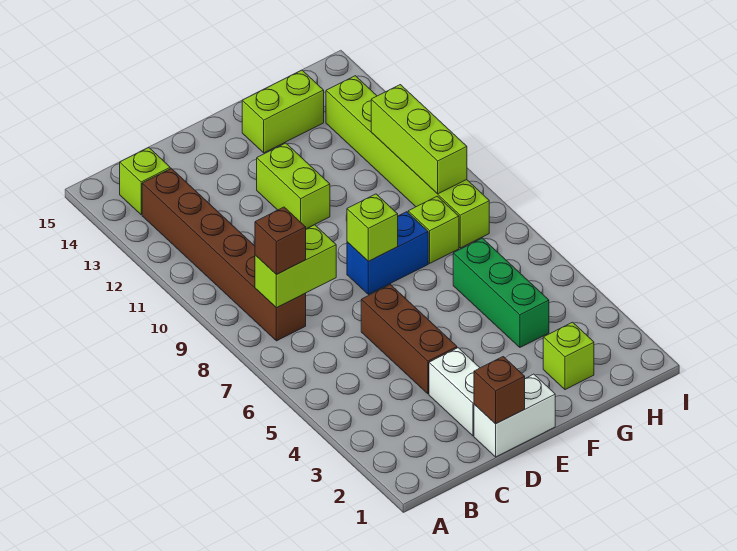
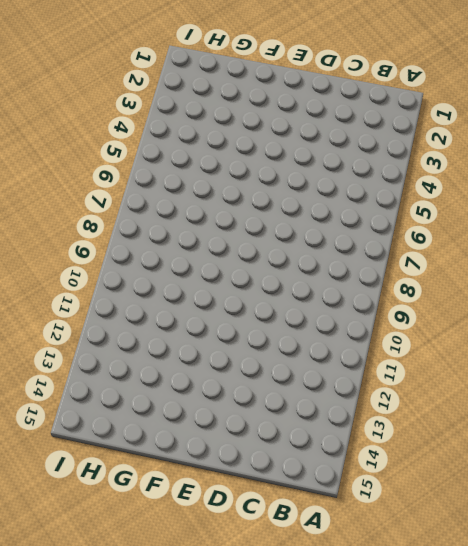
none -> brown brick B8:B13 level 1
none -> lime brick B14 level 1
none -> white brick D1:E1 level 1

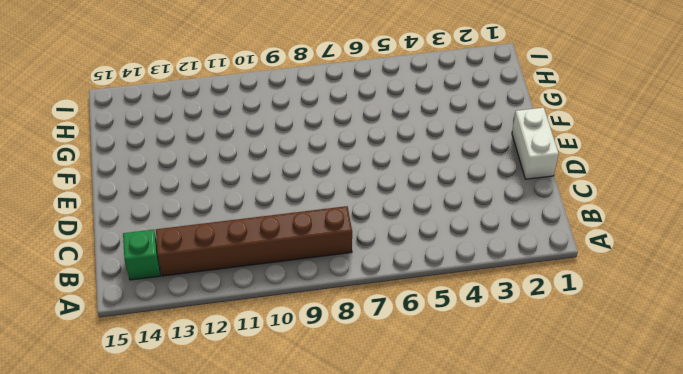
green brick B14 level 1 -> lime brick B14 level 1
none -> white brick D2:D3 level 1
none -> brown brick D4:D6 level 1
none -> blue brick E8:F8 level 1

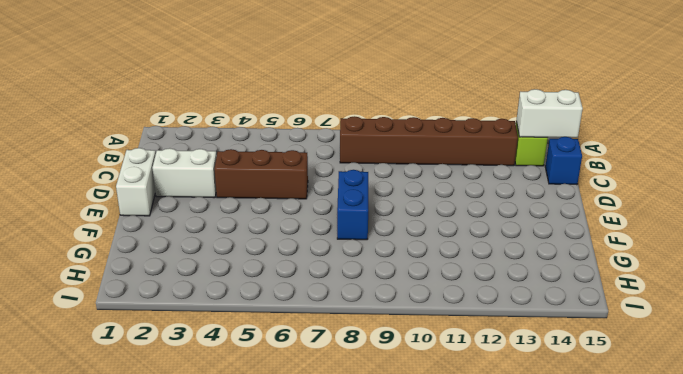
white brick B14:B15 level 2 -> none
blue brick C15 level 1 -> none
none -> lime brick E11:E12 level 1
none -> lime brick F14:G14 level 1
none -> lime brick G2 level 1

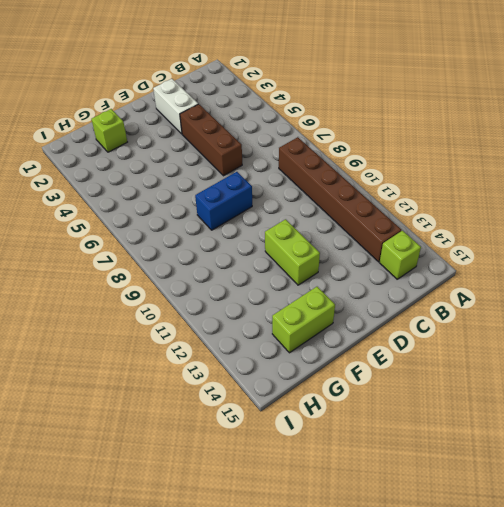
none -> white brick D1:E1 level 1
none -> green brick G4:G6 level 1
none -> lime brick G8 level 1

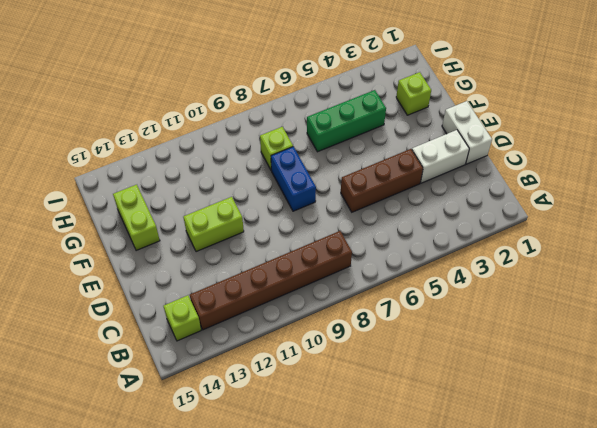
none -> lime brick H8:H13 level 1
none -> lime brick B8:C8 level 2
none -> brown brick D1 level 2

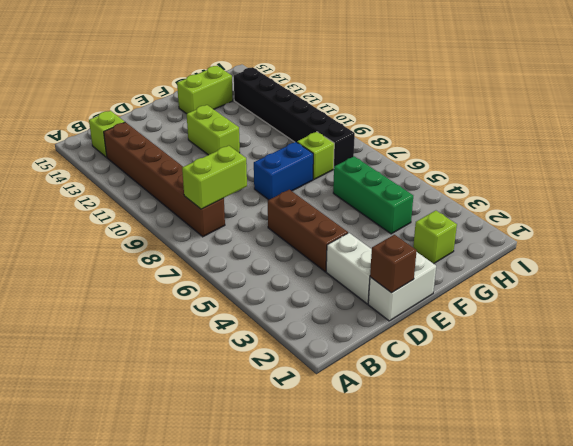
black brick H8:H13 level 1 -> lime brick H8:H13 level 1
none -> lime brick E8 level 2
none -> lime brick H9:H11 level 2
none -> brown brick B8 level 3

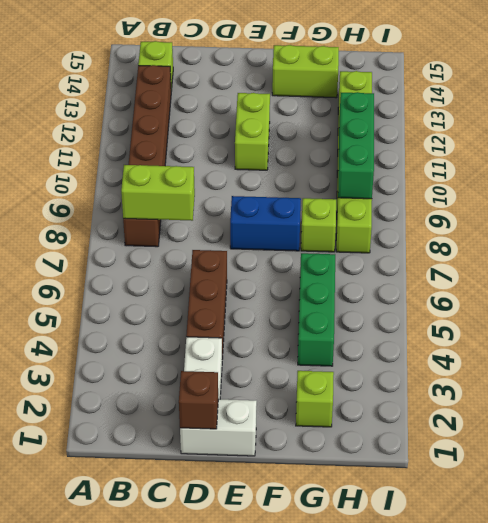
green brick H9:H11 level 2 -> lime brick H9:H11 level 2
none -> lime brick E8 level 2
none -> brown brick B8 level 3

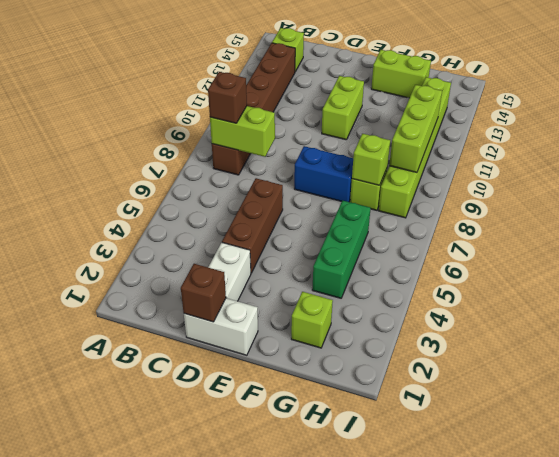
lime brick G8 level 2 -> lime brick E8 level 2

